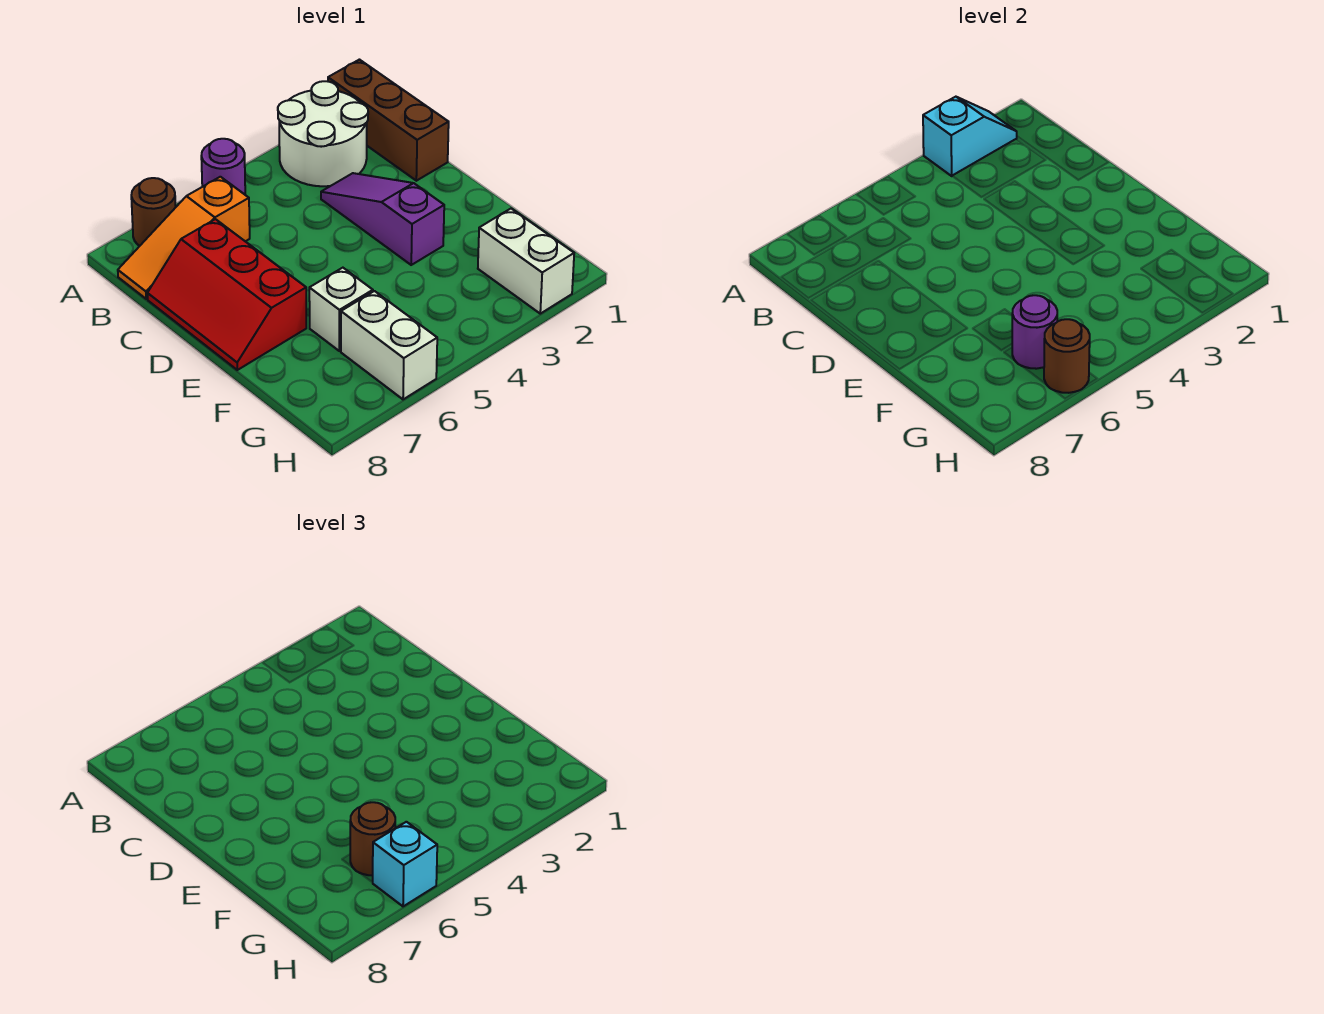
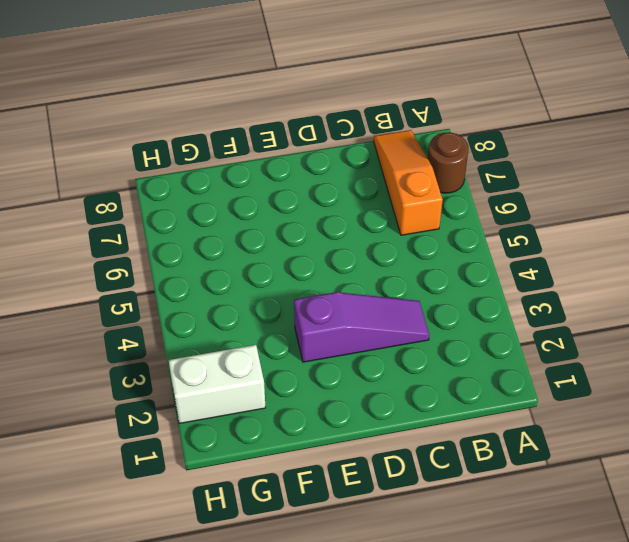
none -> brown brick A1:C1 level 1
none -> white round brick A2:B3 level 1
none -> purple round brick A5 level 1

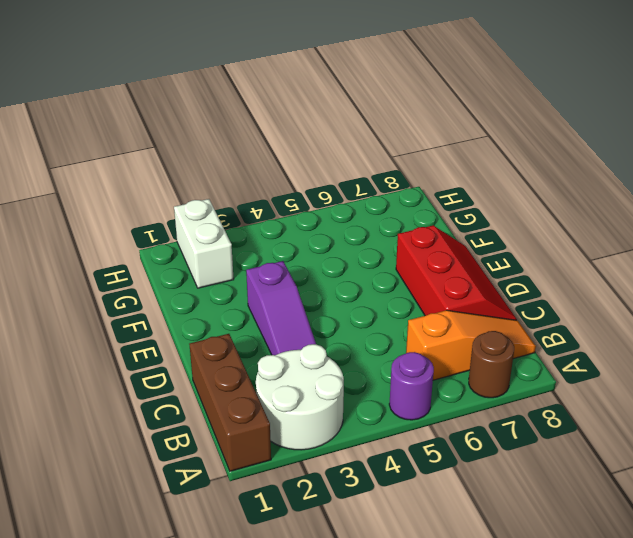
none -> white brick F6 level 1
none -> white brick G6:H6 level 1
none -> cyan slope A2:A3 level 2 top 3

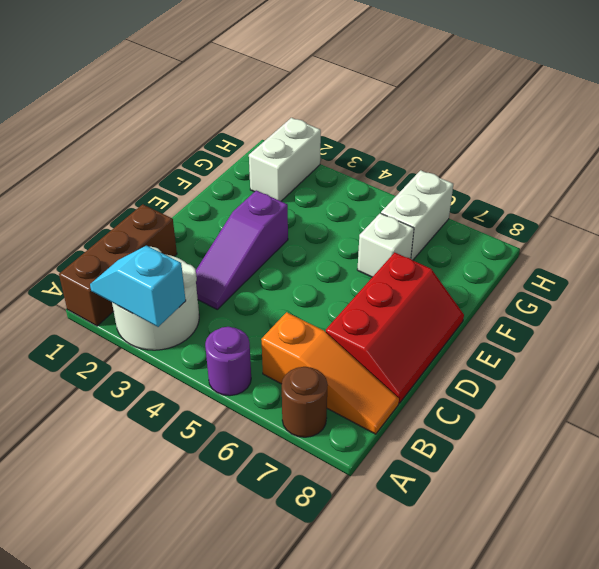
none -> purple round brick G6 level 2
none -> brown round brick H6 level 2
none -> brown round brick G6 level 3

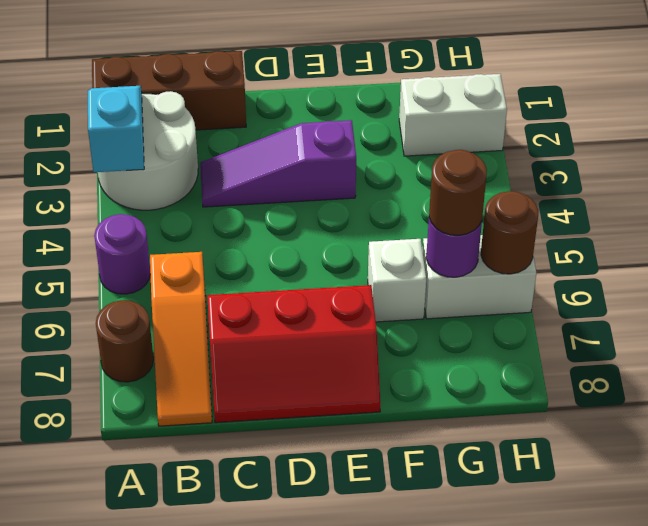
none -> cyan brick H6 level 3

